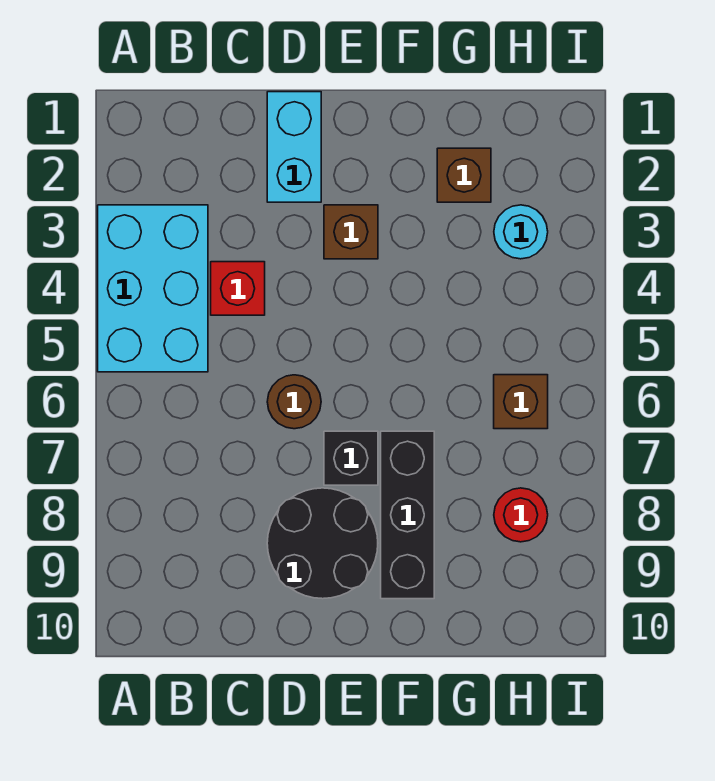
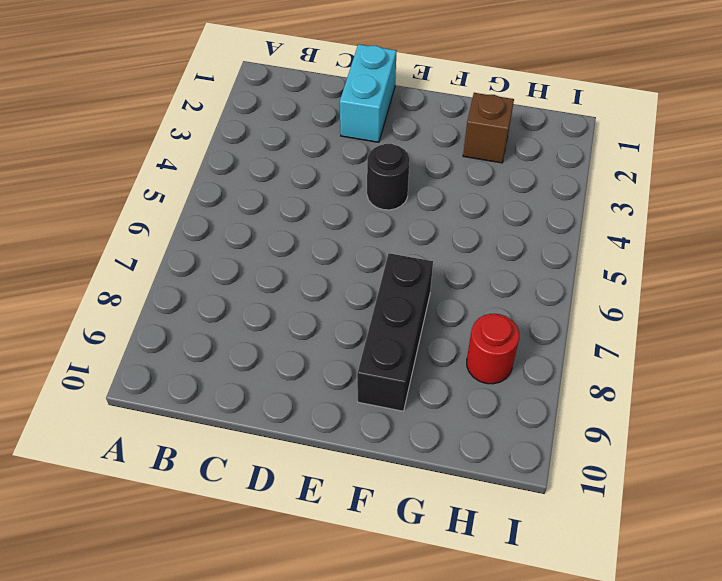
black round brick E4 level 1 -> none
none -> cyan brick A3:B5 level 1
none -> red brick C4 level 1
none -> brown round brick D6 level 1

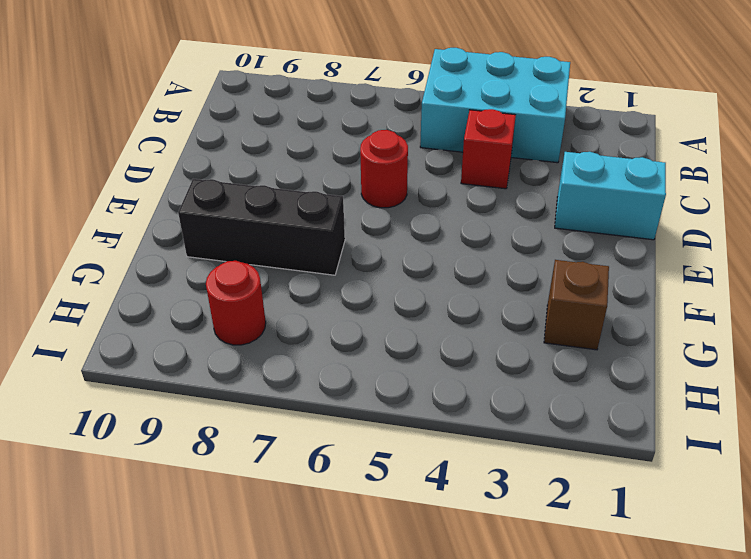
red round brick D6 level 1 -> brown round brick D6 level 1
none -> black round brick D8:E9 level 1
none -> brown brick E3 level 1
none -> black brick E7 level 1

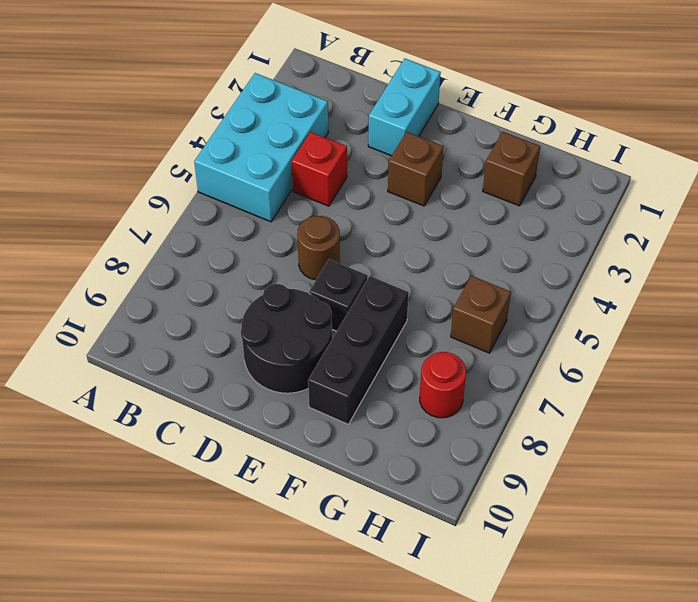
none -> cyan round brick H3 level 1

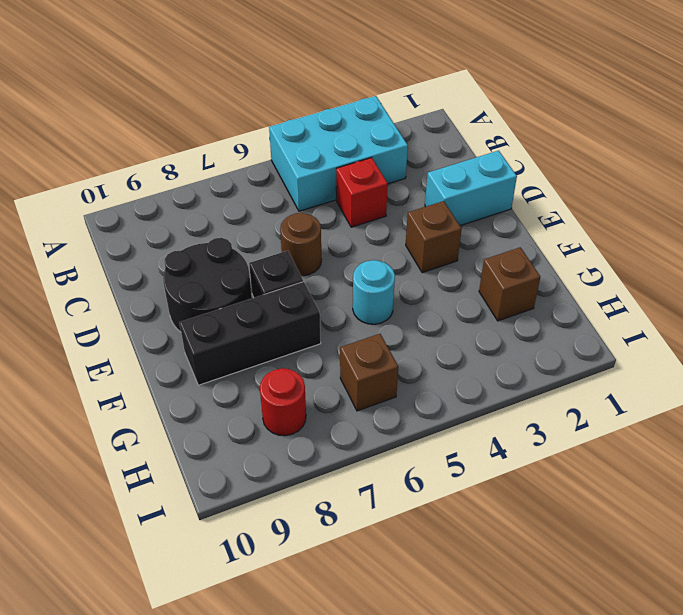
cyan round brick F5 level 1 -> cyan round brick H3 level 1

